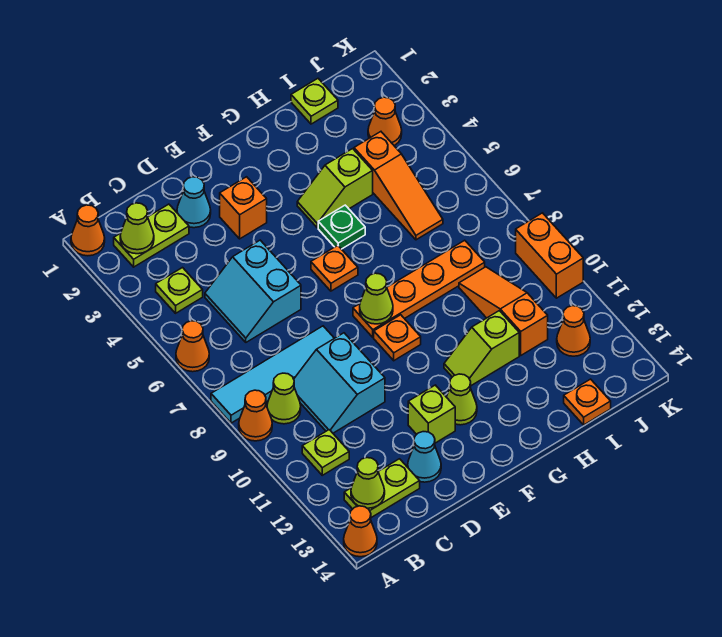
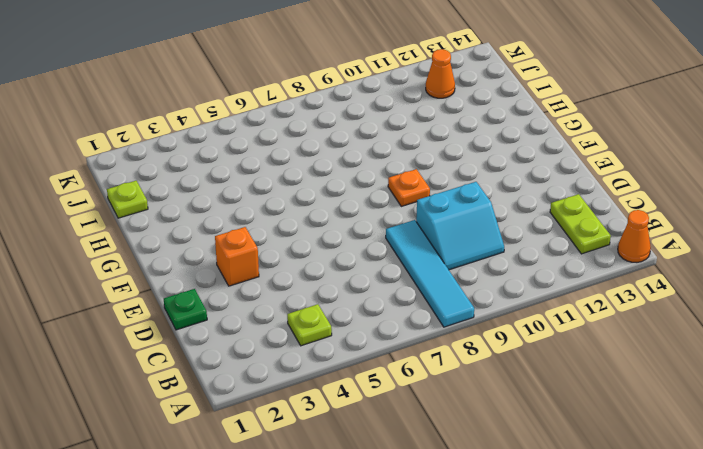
green plate D1 level 1 -> green plate G5 level 1
none -> orange cone A1 level 1
none -> orange cone A6 level 1
none -> orange cone A9 level 1
none -> lime plate B2:C2 level 1

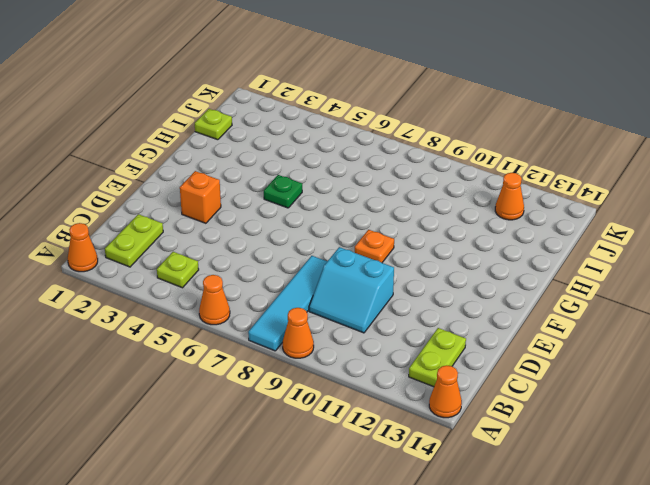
none -> lime cone B9 level 1
none -> lime plate B11 level 1
none -> cyan slope C5:D6 level 1 top D
none -> cyan cone D2 level 1

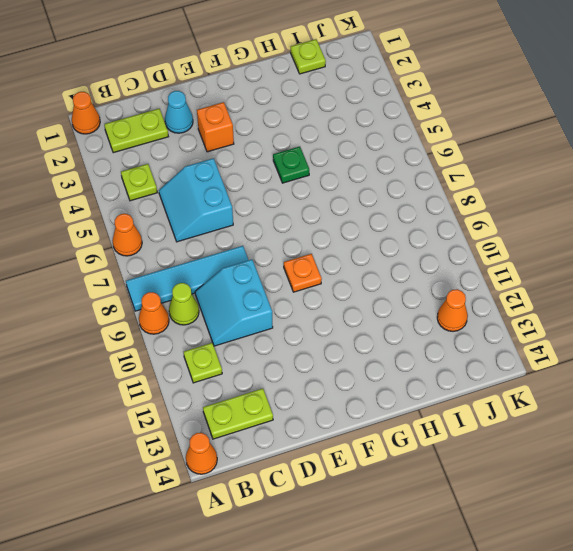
none -> cyan cone D13 level 1
none -> lime brick E12 level 1
none -> orange plate F6 level 1
none -> orange plate F8:I8 level 1

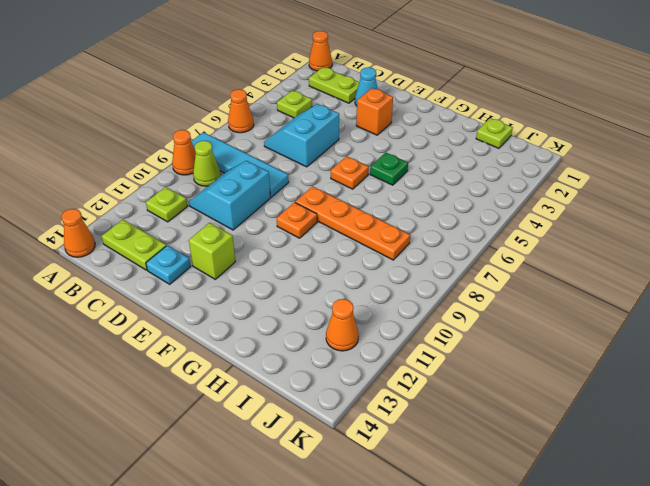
cyan plate D13 level 1 -> cyan cone D13 level 1
none -> lime cone F12 level 1
none -> lime slope G4:H4 level 1 top H
none -> lime slope G11:H11 level 1 top H
none -> orange slope I4:I6 level 1 top 4

